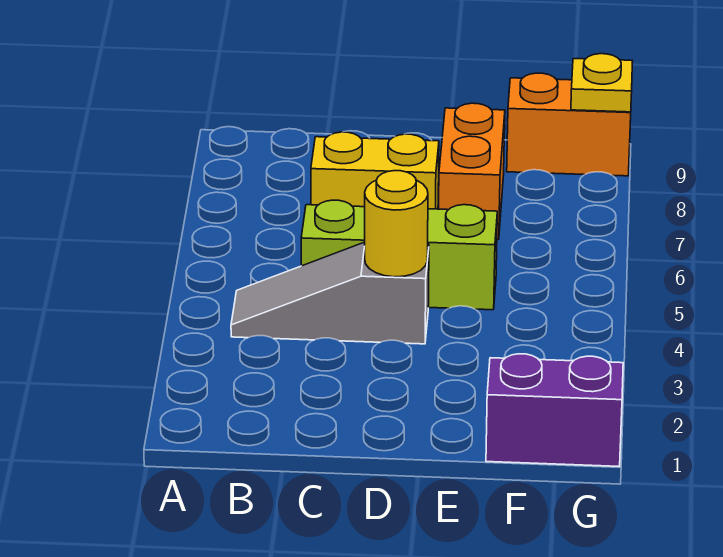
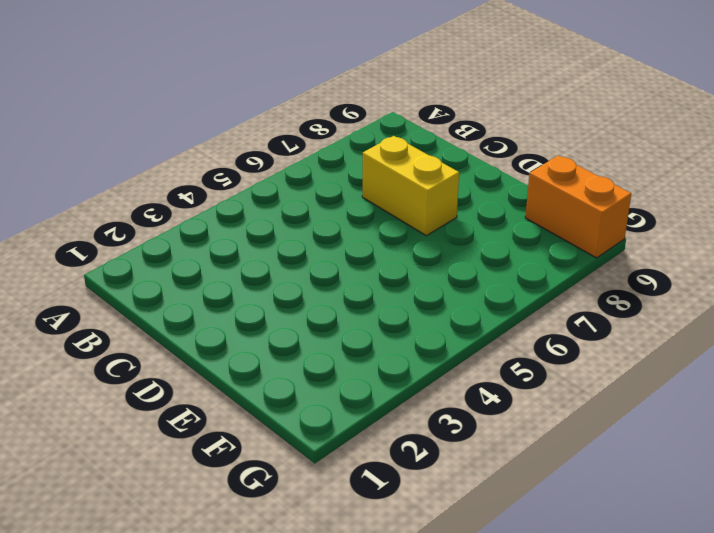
none -> grey slope B4:D4 level 1 top D
none -> lime brick C5:E5 level 1

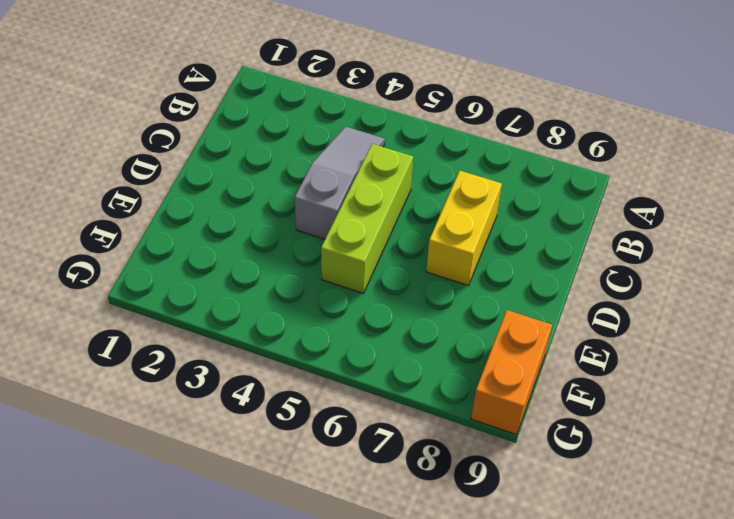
none -> orange brick E7:E8 level 1
none -> purple brick F1:G1 level 1

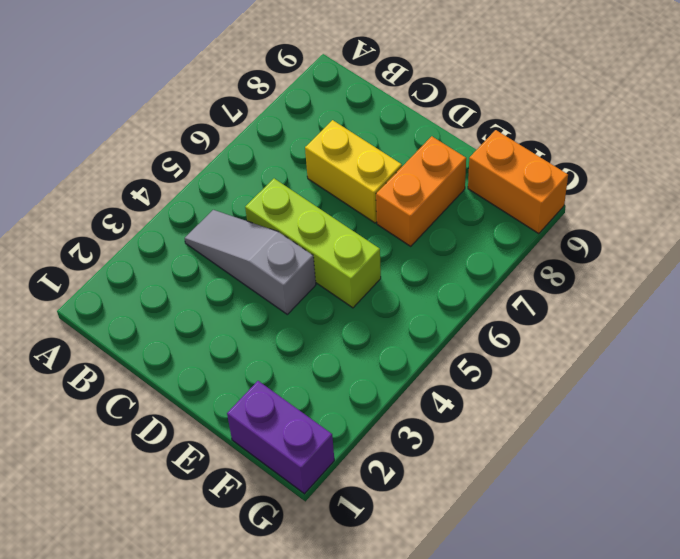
none -> yellow round brick D4 level 2
none -> yellow plate G9 level 2

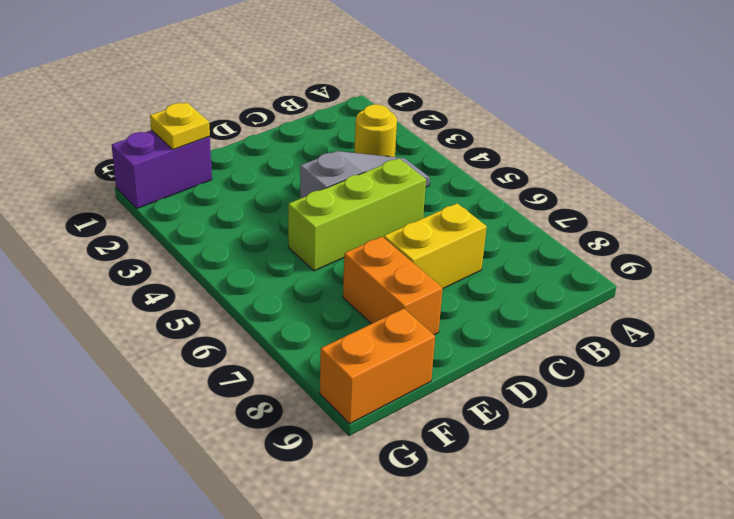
yellow round brick B3 level 1 -> yellow round brick D4 level 2
yellow plate F1 level 2 -> yellow plate G9 level 2

